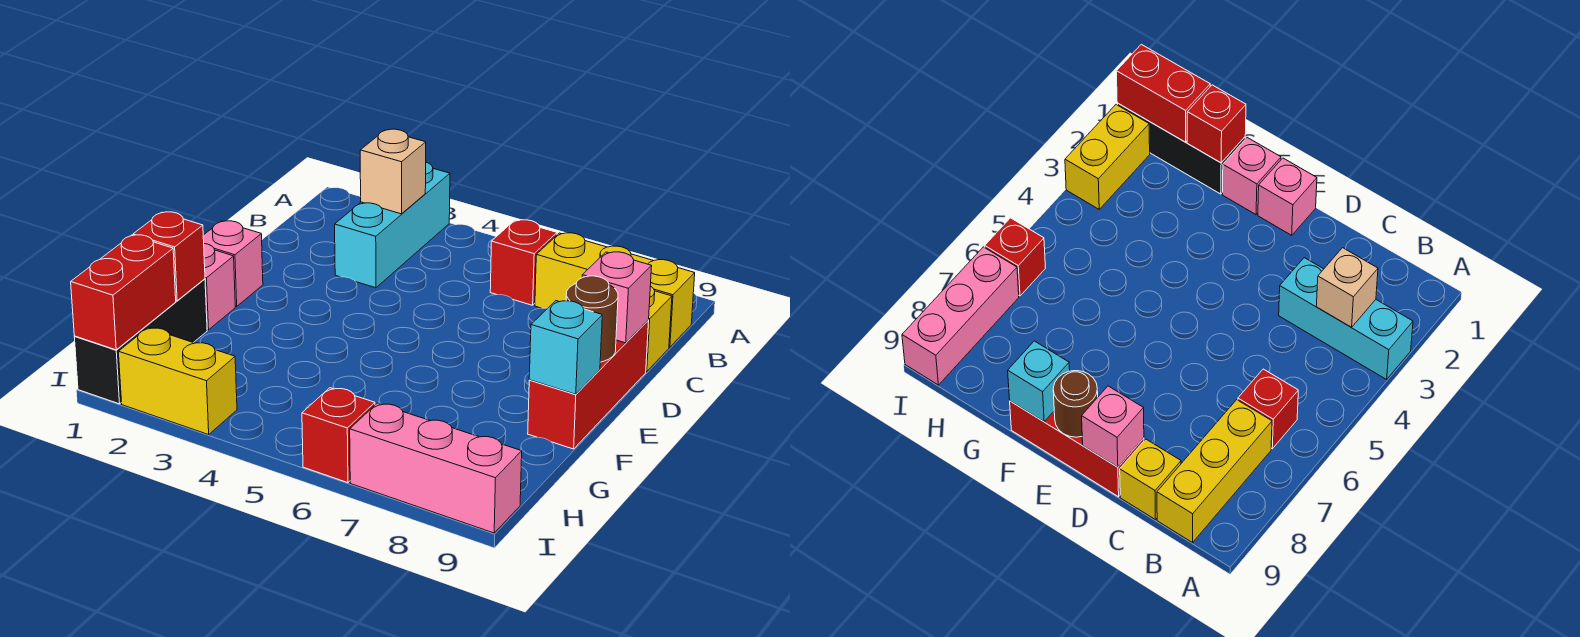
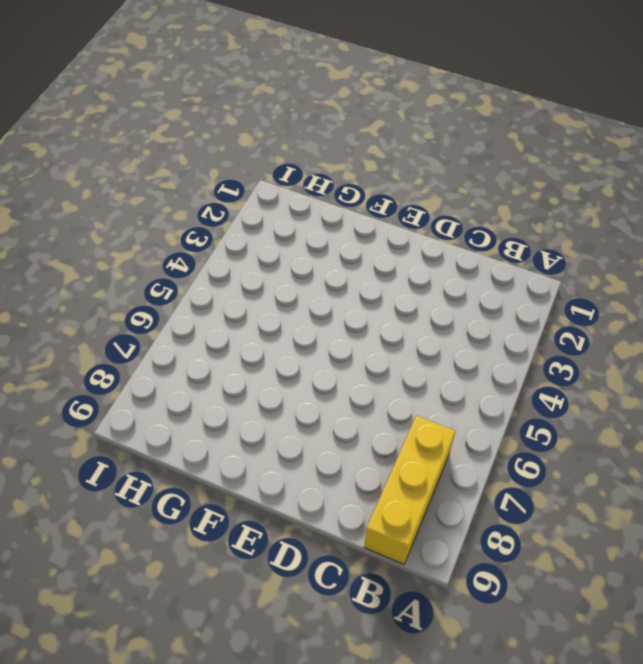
none -> cyan brick A3:C3 level 1
none -> red brick B6 level 1
none -> yellow brick C9 level 1

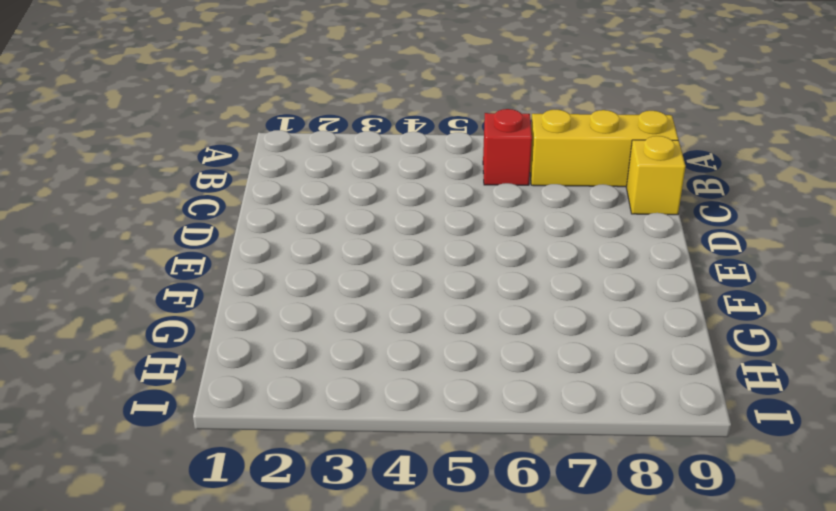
none -> cyan brick A3:C3 level 1
none -> red brick D9:F9 level 1
none -> pink brick E1 level 1

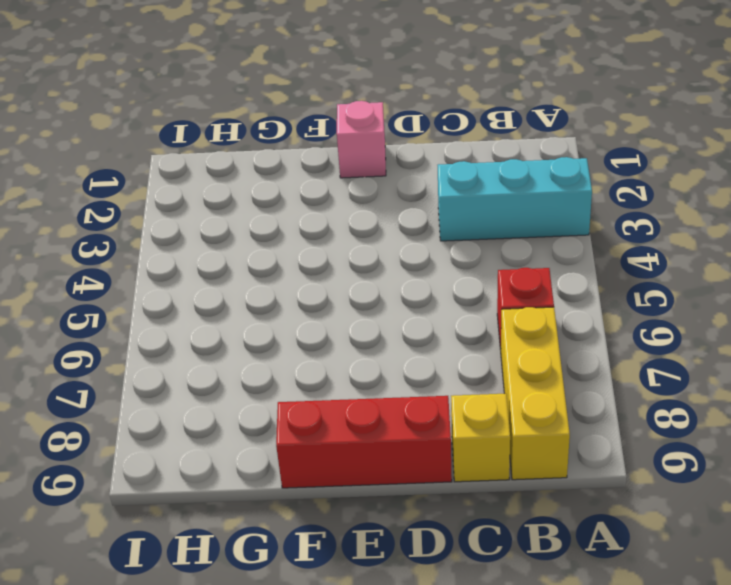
none -> pink brick F1 level 1
none -> black brick G1:I1 level 1
none -> yellow brick I2:I3 level 1

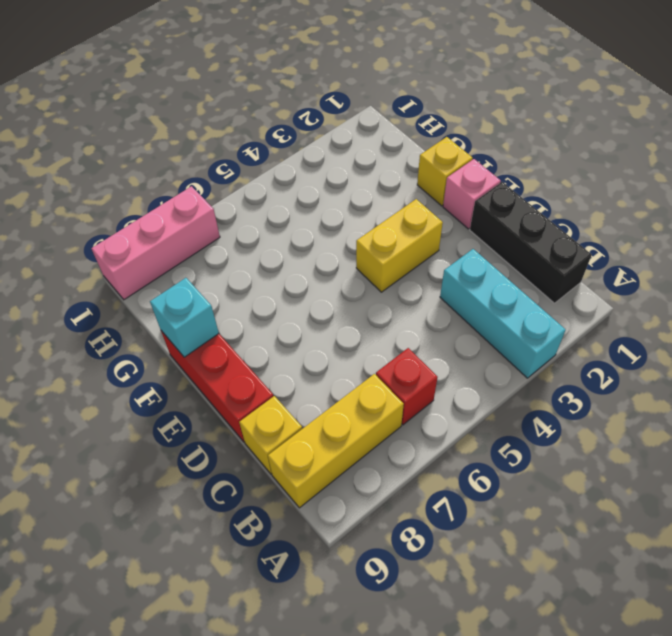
black brick B1:D1 level 1 -> black brick G1:I1 level 1
yellow brick E3:E4 level 1 -> yellow brick I2:I3 level 1
yellow brick F1 level 1 -> pink brick F1 level 1
none -> red brick I6 level 1
none -> tan brick B3 level 2
none -> pink brick D9 level 2

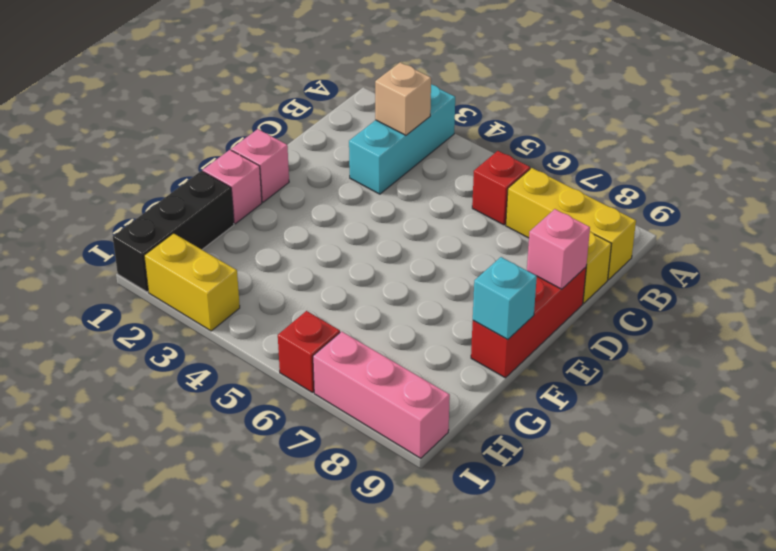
none -> brown round brick E9 level 2
none -> red brick G1 level 2
none -> red brick H1:I1 level 2

